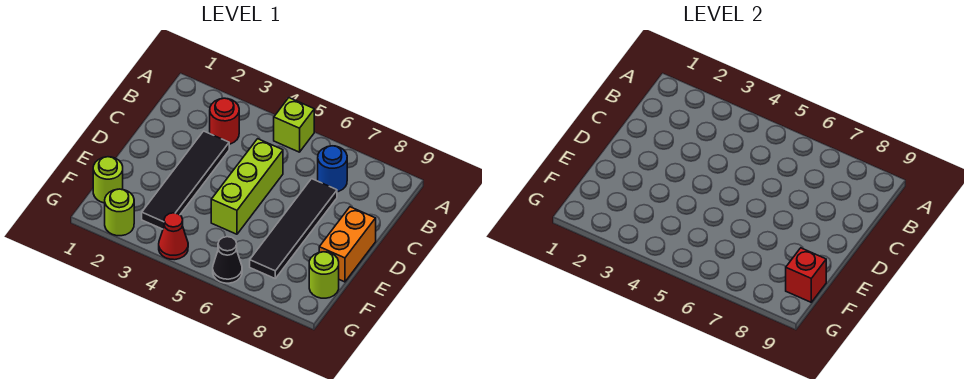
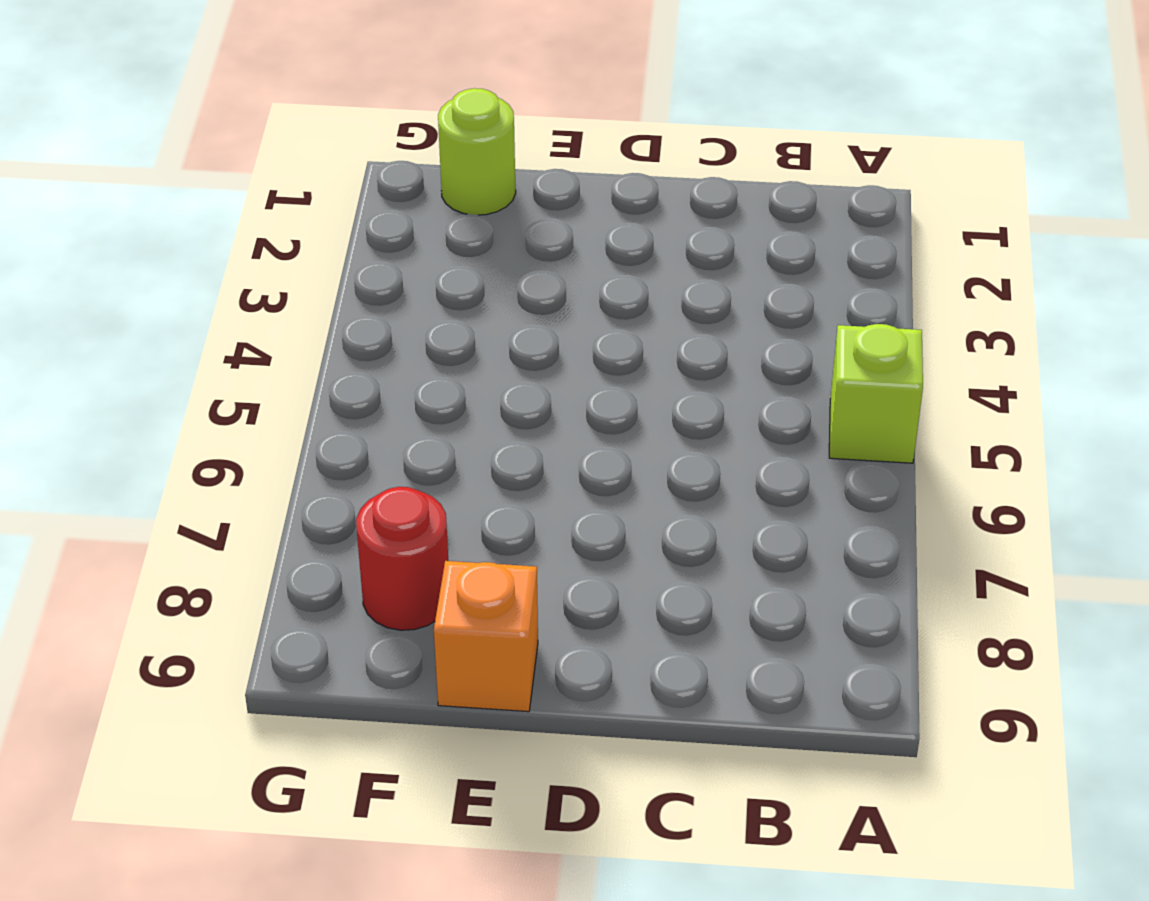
orange brick E9 level 1 -> orange brick D9:E9 level 1
red round brick F8 level 1 -> red round brick B3 level 1
none -> blue round brick B7 level 1
none -> black tile C3:F3 level 1
none -> lime brick C5:E5 level 1

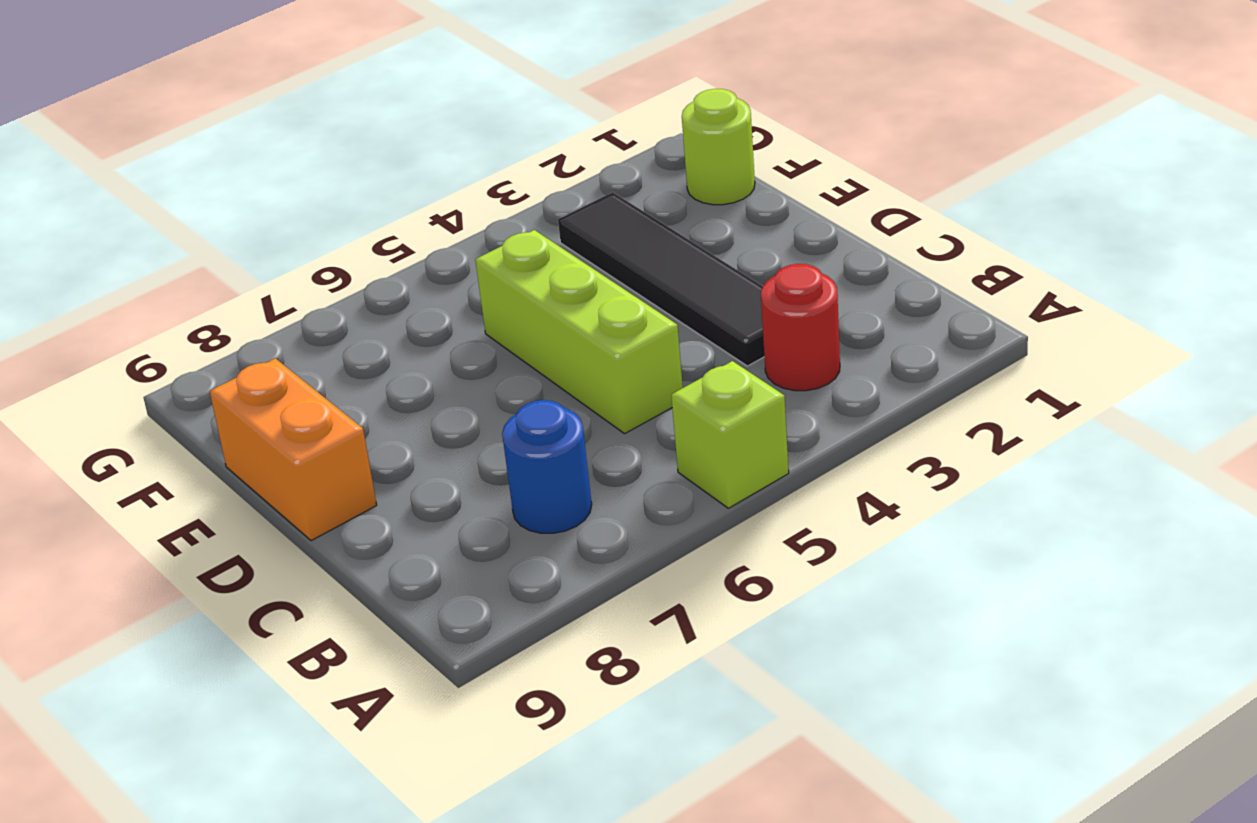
none -> black tile C7:F7 level 1
none -> lime round brick F9 level 1
none -> lime round brick G2 level 1

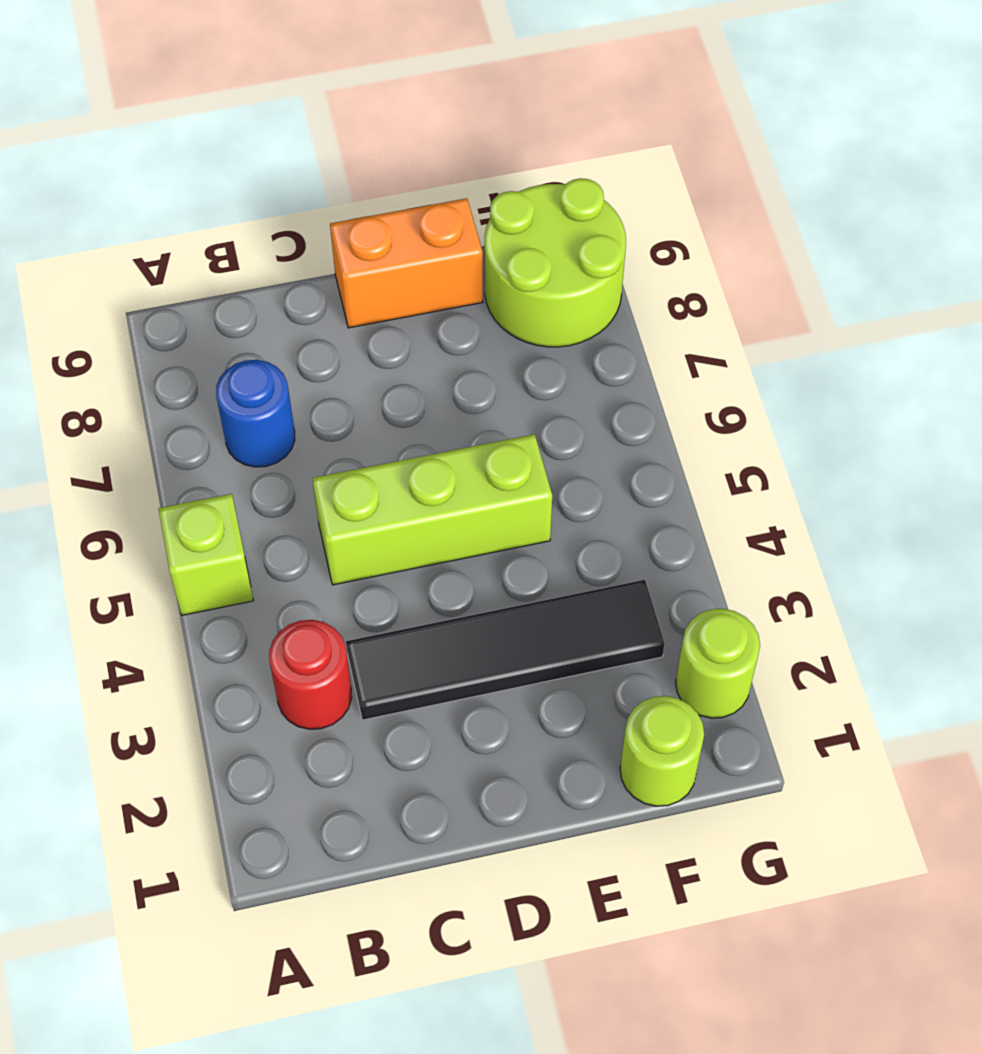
lime round brick F8:G9 level 1 -> lime round brick F9 level 1
none -> black tile C7:F7 level 1
none -> red cone G4 level 1
none -> black cone G6 level 1

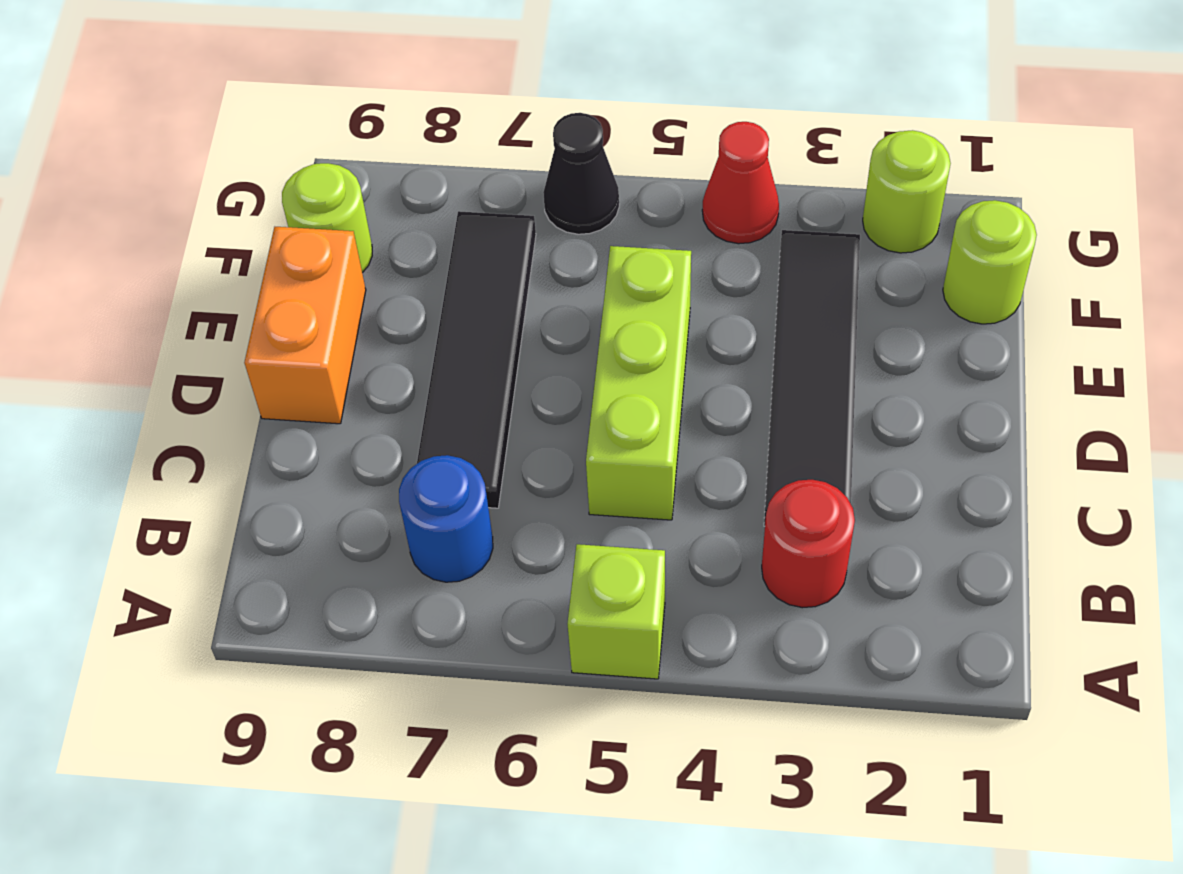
none -> red brick F9 level 2

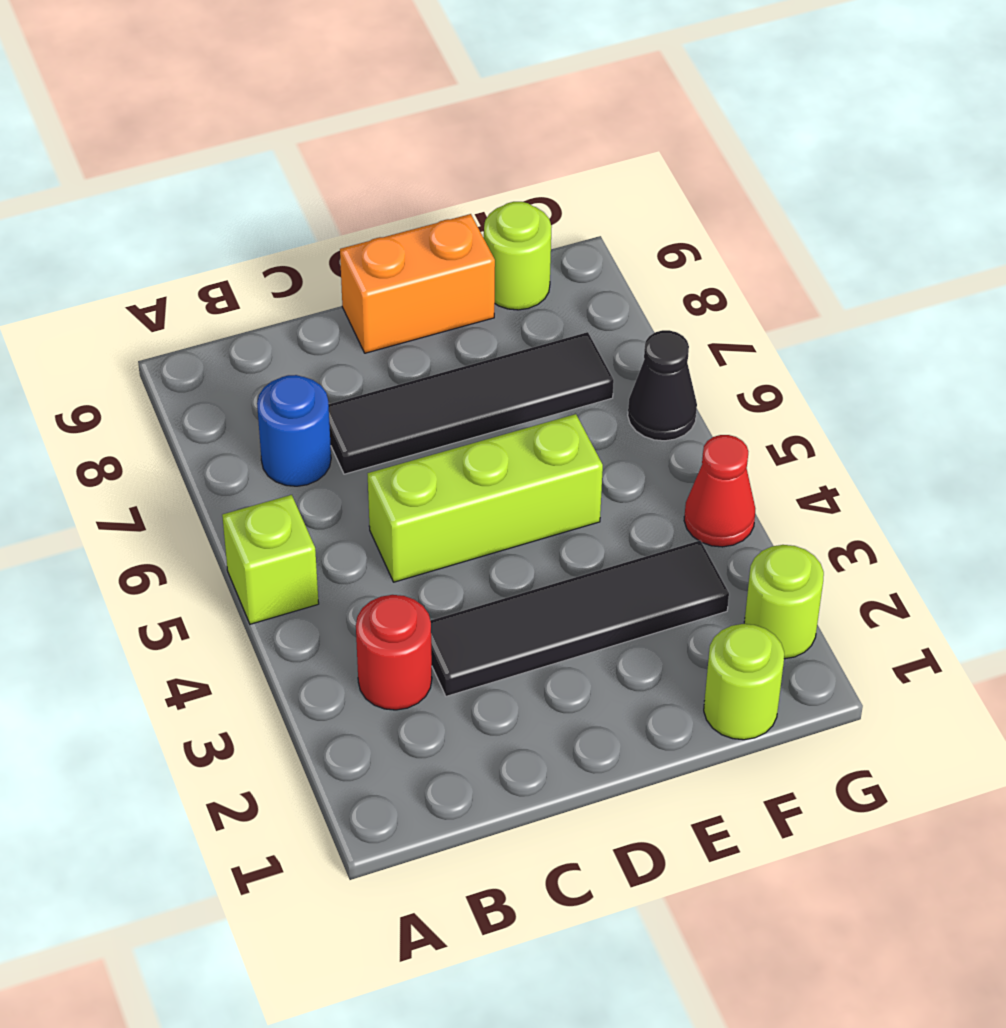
none -> red brick F9 level 2

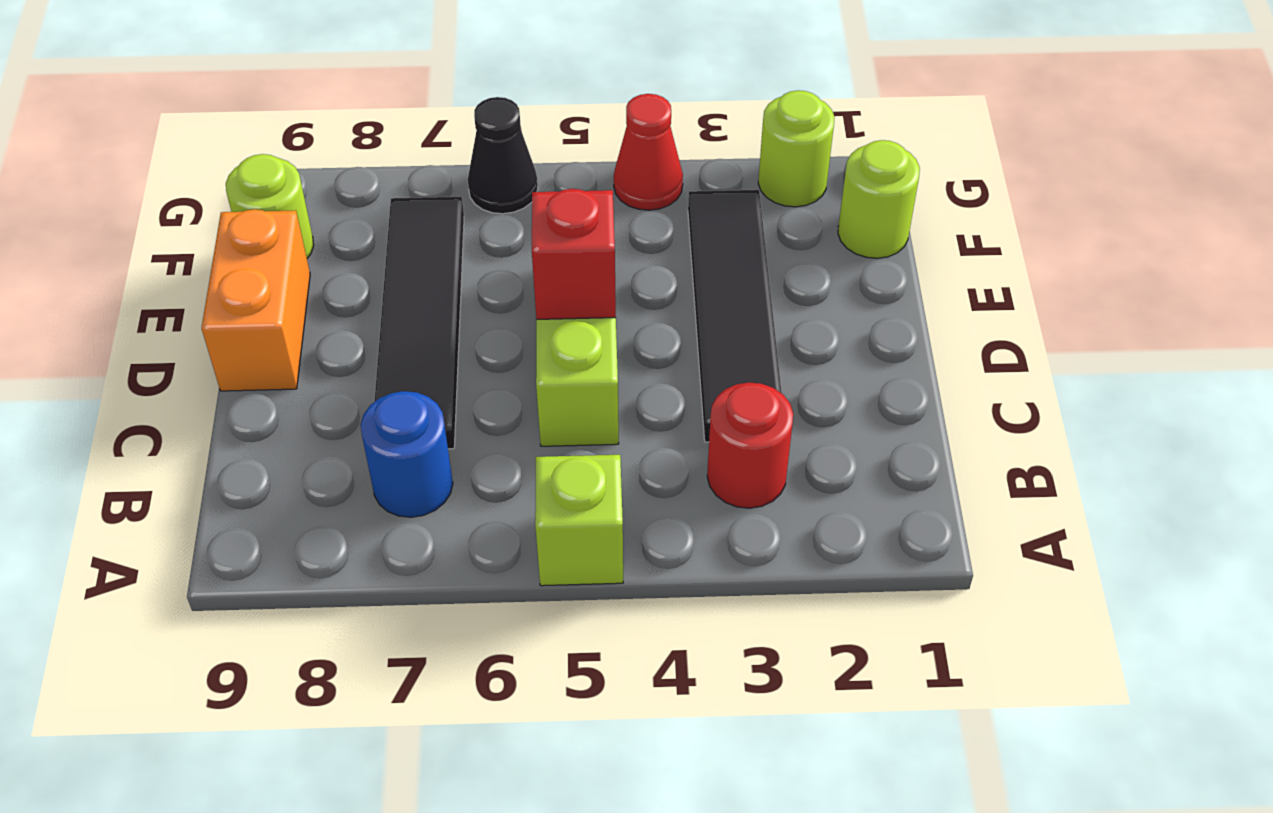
red brick D5 level 2 -> red brick F9 level 2

